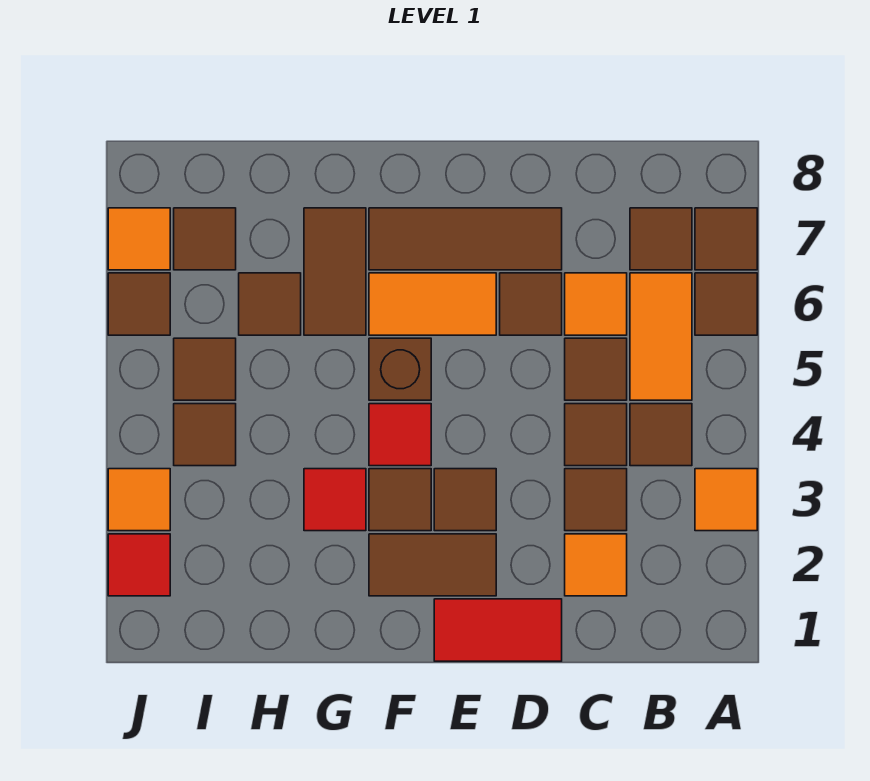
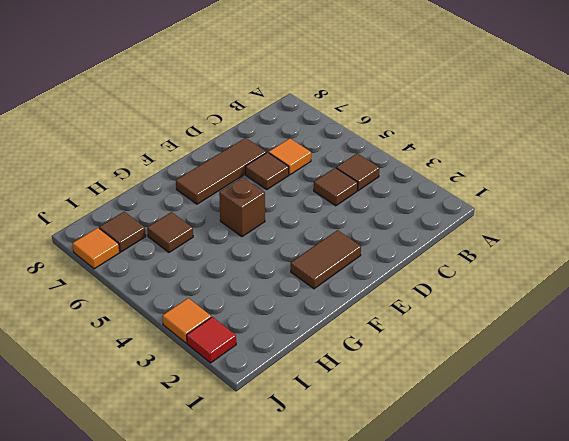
none -> orange tile A3 level 1
none -> brown tile A6 level 1
none -> brown tile A7 level 1
none -> orange tile B5:B6 level 1

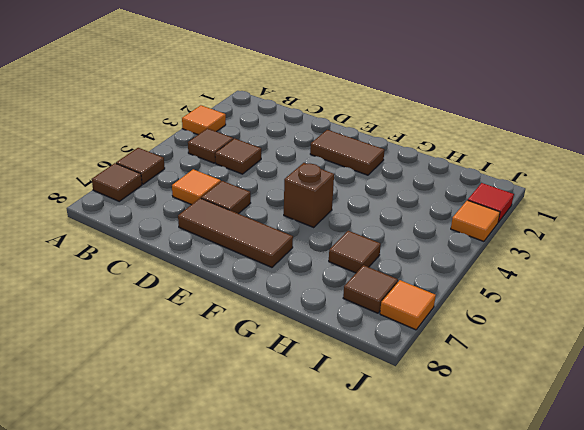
none -> orange tile B5:B6 level 1
none -> brown tile B7 level 1
none -> orange tile C2 level 1
none -> brown tile C3 level 1

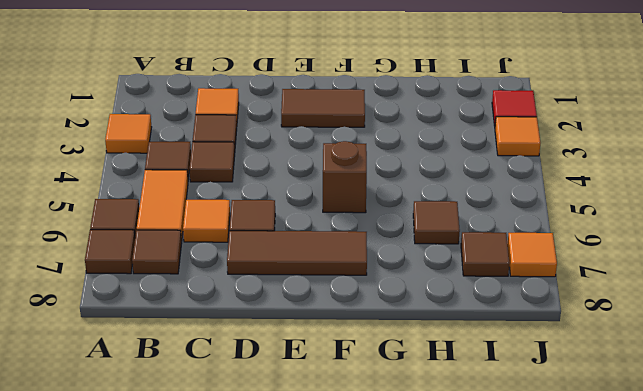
none -> brown tile C5 level 1
none -> red tile D1:E1 level 1
none -> brown tile E3 level 1
none -> orange tile E6:F6 level 1

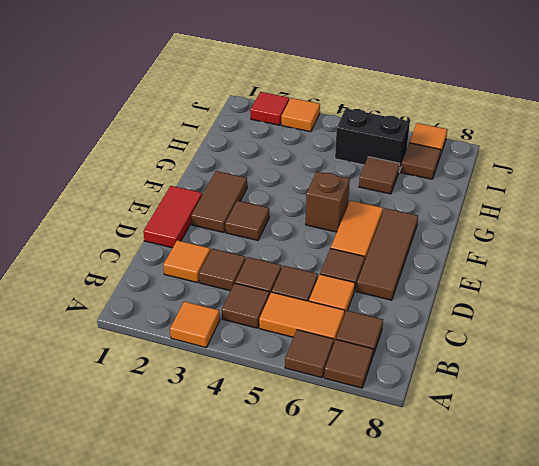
black brick I5:I6 level 1 -> brown tile I5 level 1
none -> brown tile F3 level 1
none -> red tile F4 level 1
none -> red tile G3 level 1
none -> brown tile G6:G7 level 1

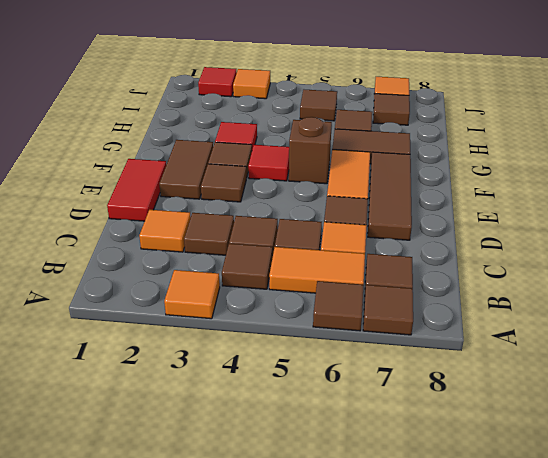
none -> brown tile I4 level 1
none -> brown tile J6 level 1

